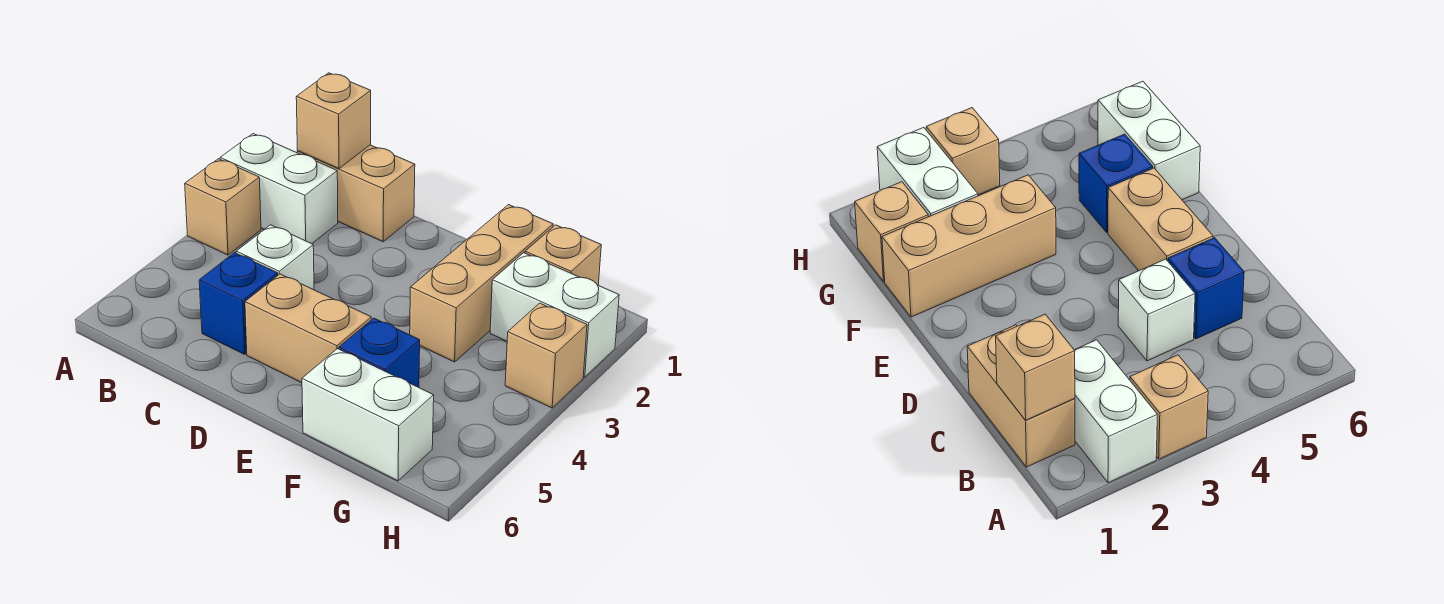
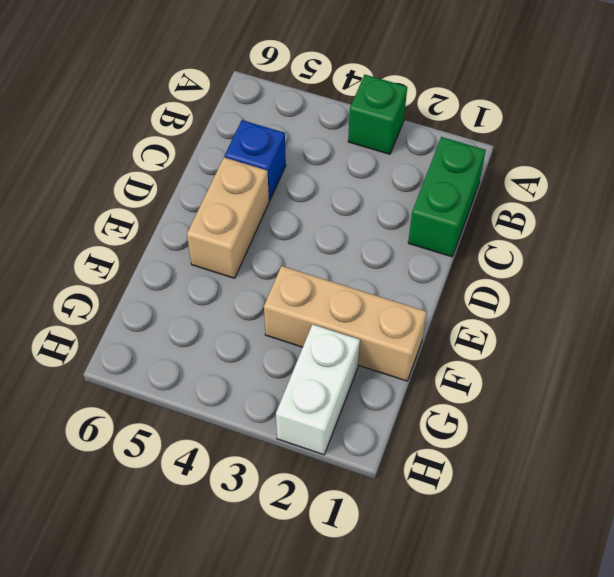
green brick A3 level 1 -> tan brick A3 level 1
green brick B1:C1 level 1 -> tan brick B1:C1 level 1
none -> white brick A2:B2 level 1
none -> white brick C4 level 1
none -> blue brick F5 level 1

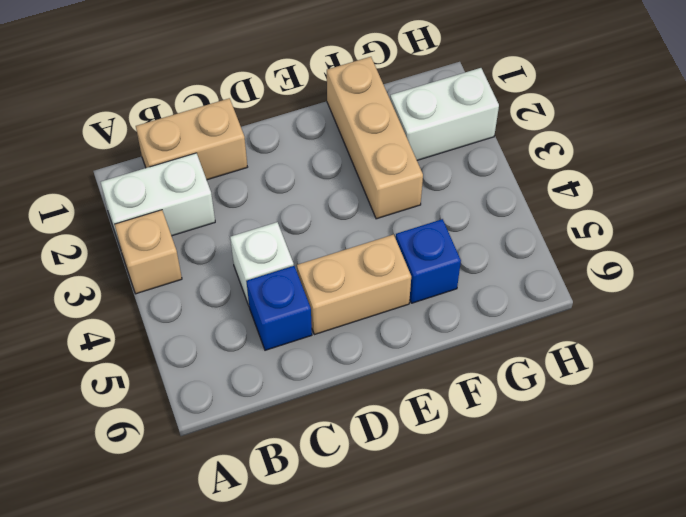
none -> white brick F6:G6 level 1
none -> tan brick G1 level 1
none -> tan brick H3 level 1

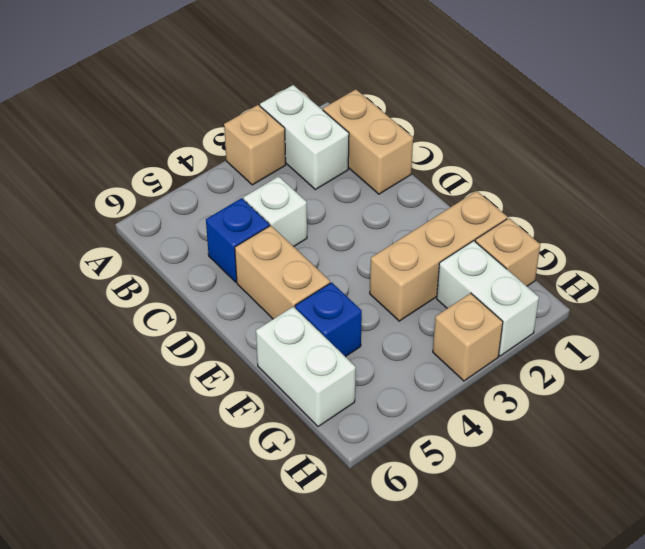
none -> tan brick B1 level 2

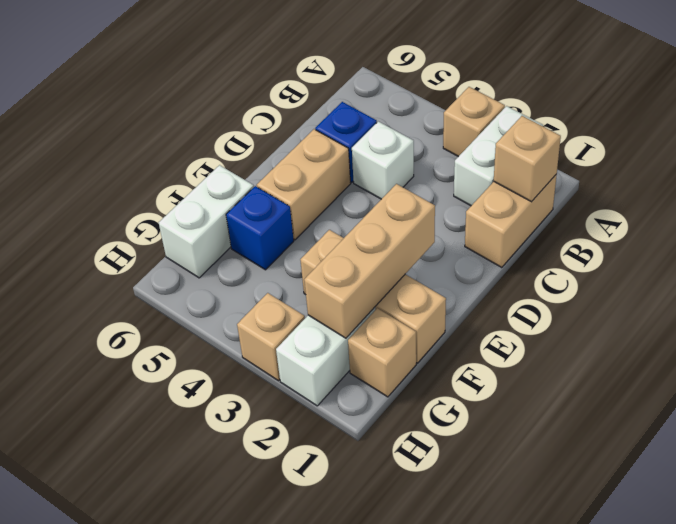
tan brick E2:G2 level 2 -> none

